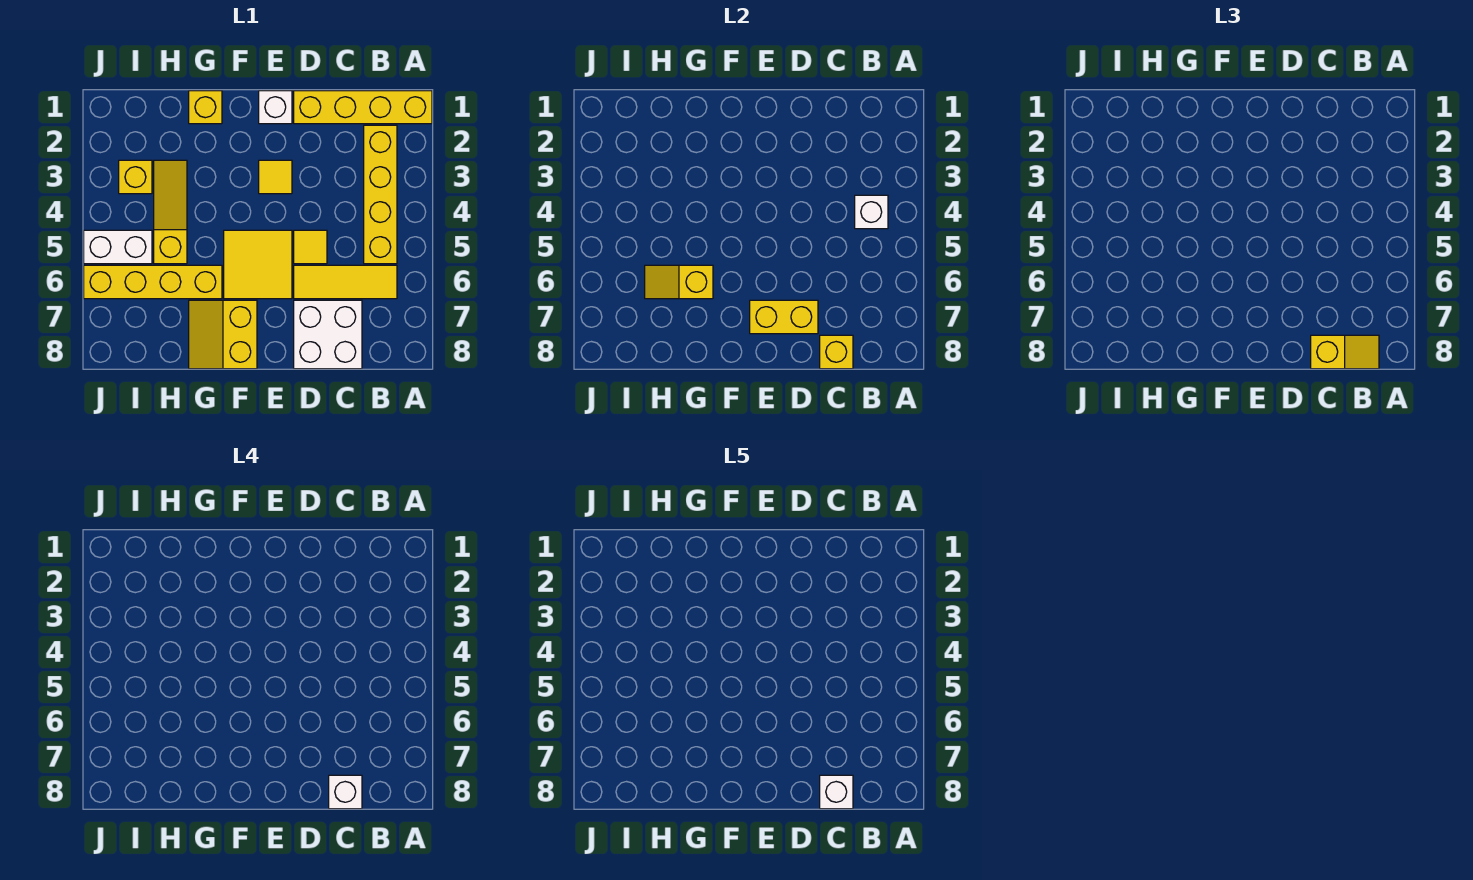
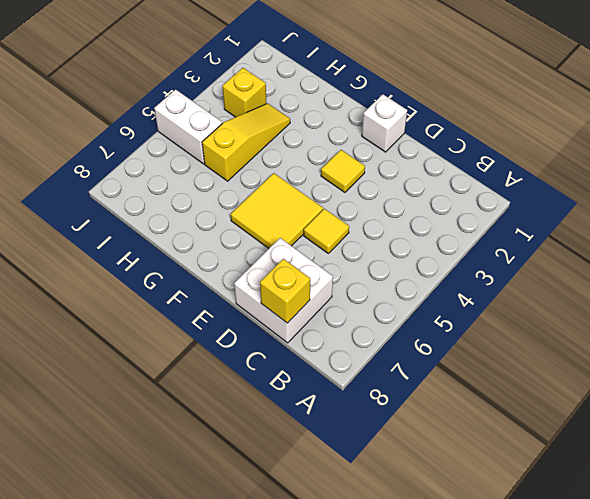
none -> yellow brick A1:D1 level 1
none -> yellow brick B2:B5 level 1
none -> yellow tile B6:D6 level 1

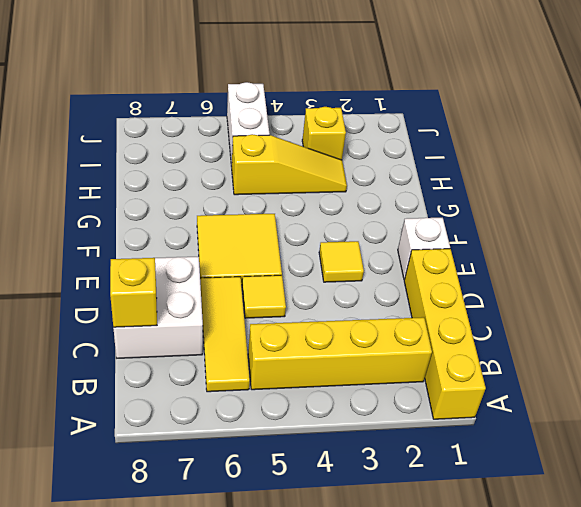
none -> yellow slope F7:G8 level 1 top F
none -> yellow brick G1 level 1
none -> yellow brick G6:J6 level 1

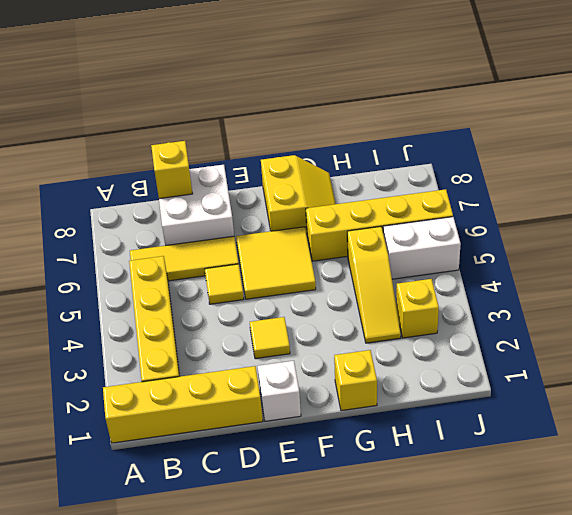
none -> white brick B4 level 2
none -> yellow brick D7:E7 level 2
none -> yellow slope G6:H6 level 2 top G

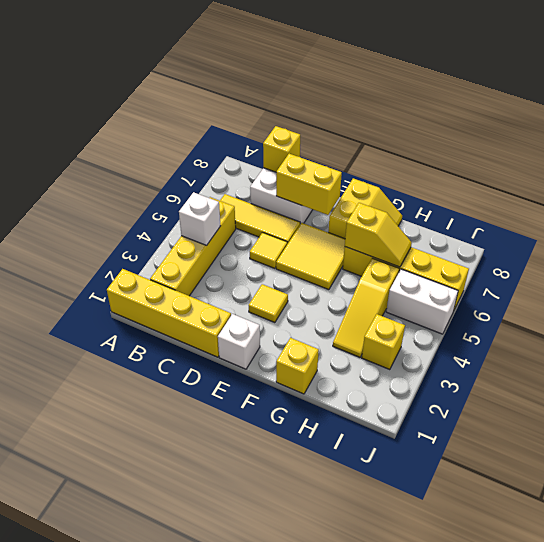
none -> yellow slope B8:C8 level 3 top C
none -> white brick C8 level 4
none -> white brick C8 level 5

